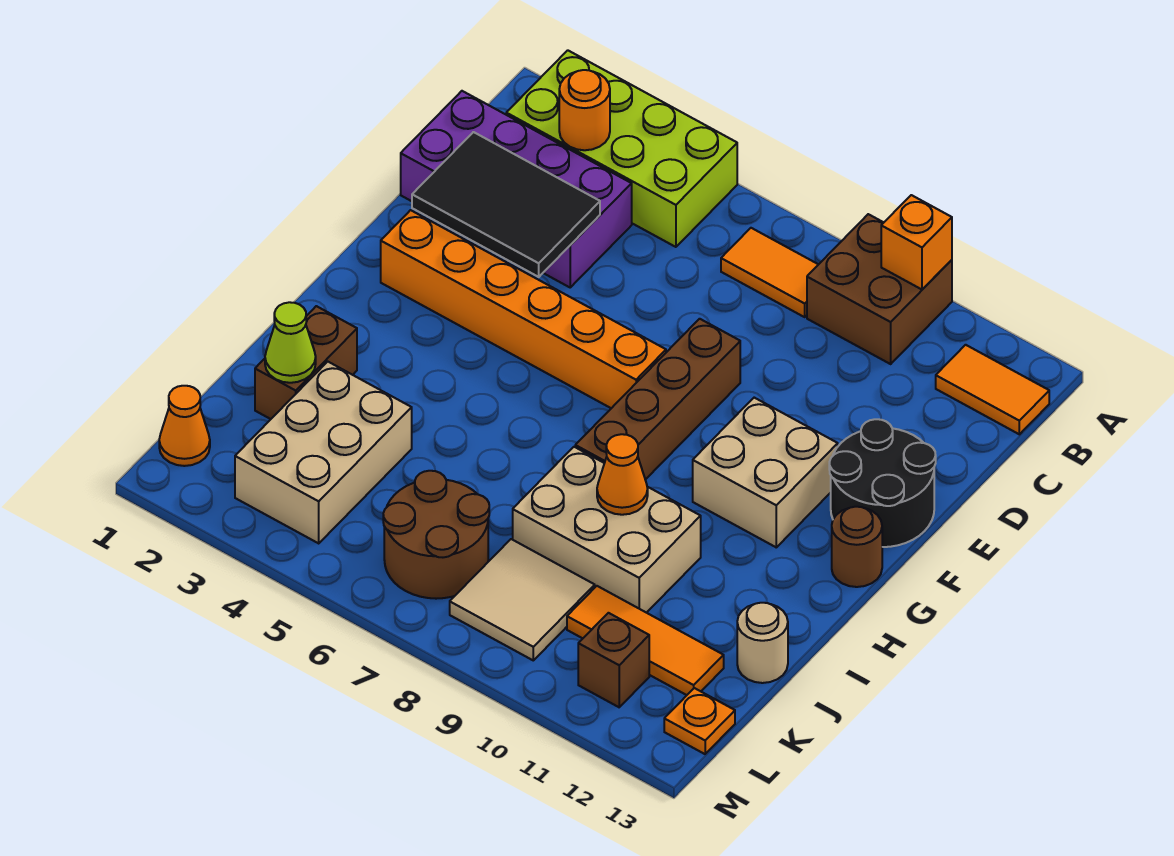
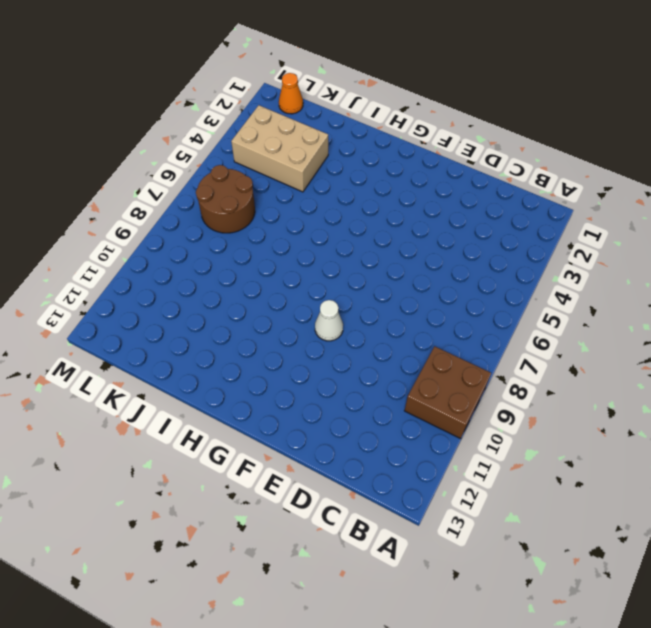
white cone F9 level 1 -> none
none -> lime brick A2:B5 level 1
none -> orange tile B7:B8 level 1
none -> orange tile B12:B13 level 1

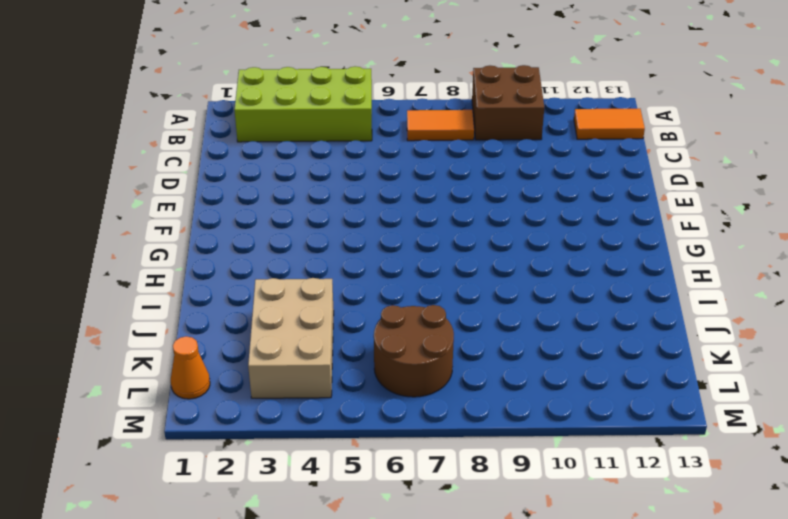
none -> purple brick C1:D4 level 1
none -> brown brick E8:H8 level 1
none -> black round brick E12:F13 level 1

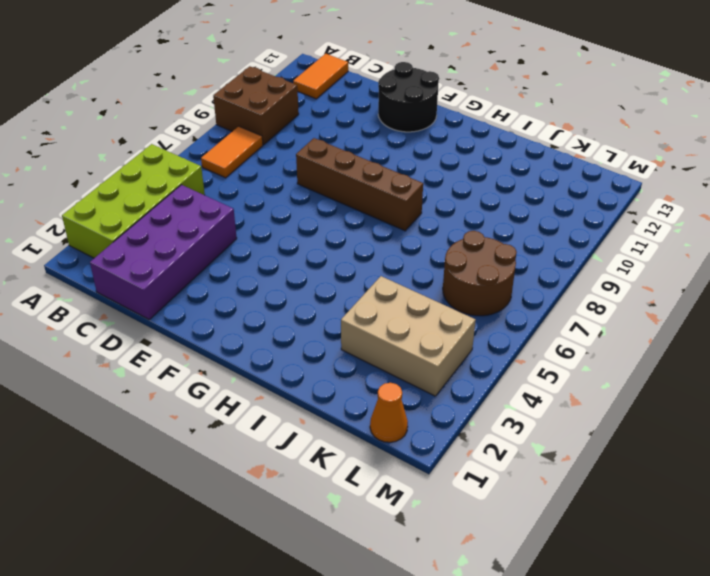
none -> orange brick F2:F7 level 1
none -> tan brick F10:G11 level 1
none -> brown round brick G13 level 1

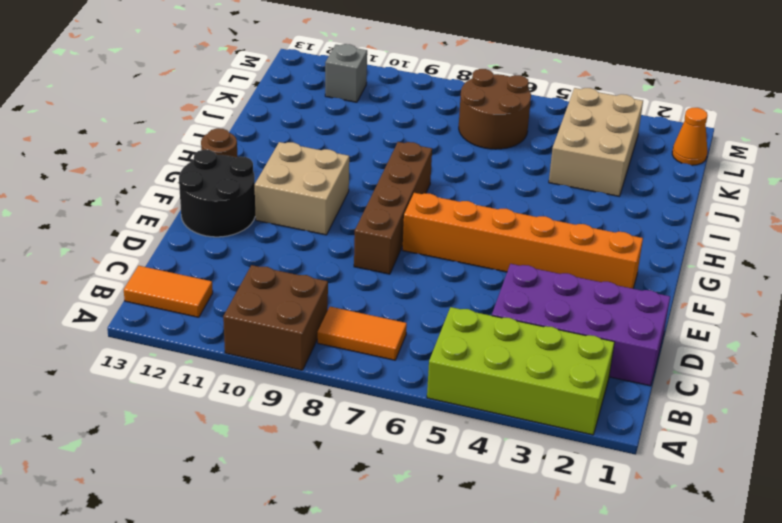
grey brick L11 level 1 -> brown brick L11 level 1
none -> brown brick I2:J2 level 1
none -> tan brick I8:J10 level 1
none -> tan round brick J13 level 1

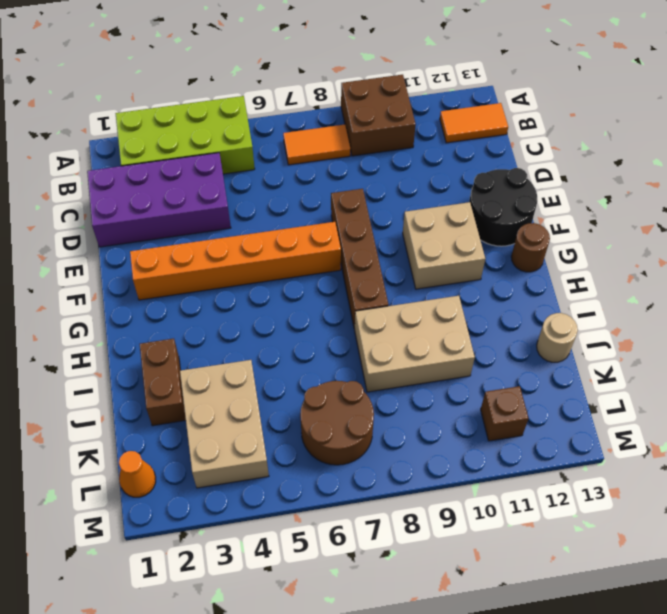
none -> tan tile K8:L9 level 1
none -> orange tile K10:K12 level 1
none -> orange plate L13 level 1

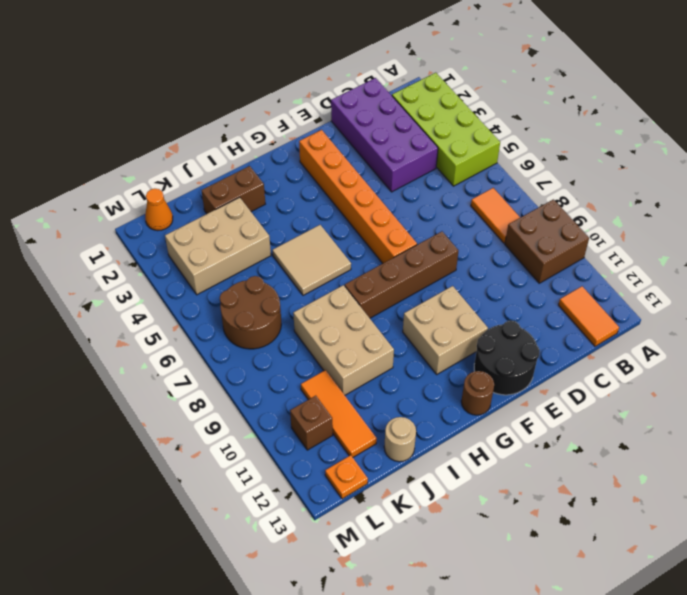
tan tile H5:I6 level 1 -> tan tile K8:L9 level 1
none -> orange brick A10 level 2
none -> orange round brick B3 level 2
none -> black tile D2:E4 level 2

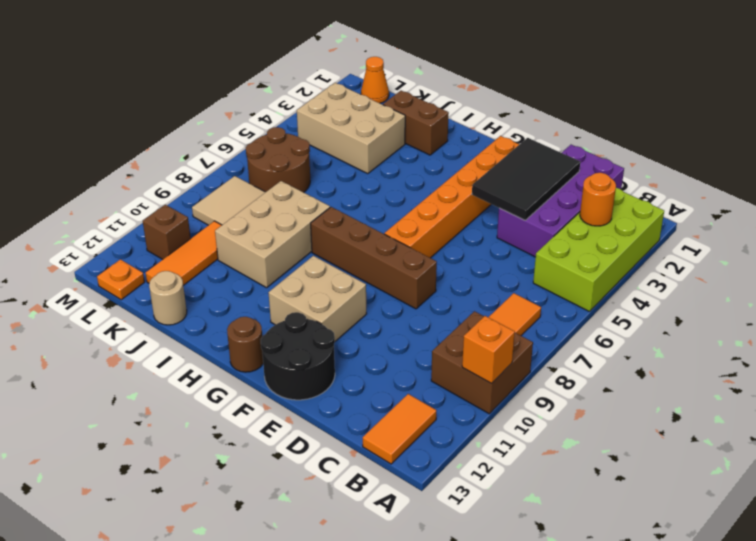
none -> orange cone I9 level 2
none -> lime cone J2 level 2

